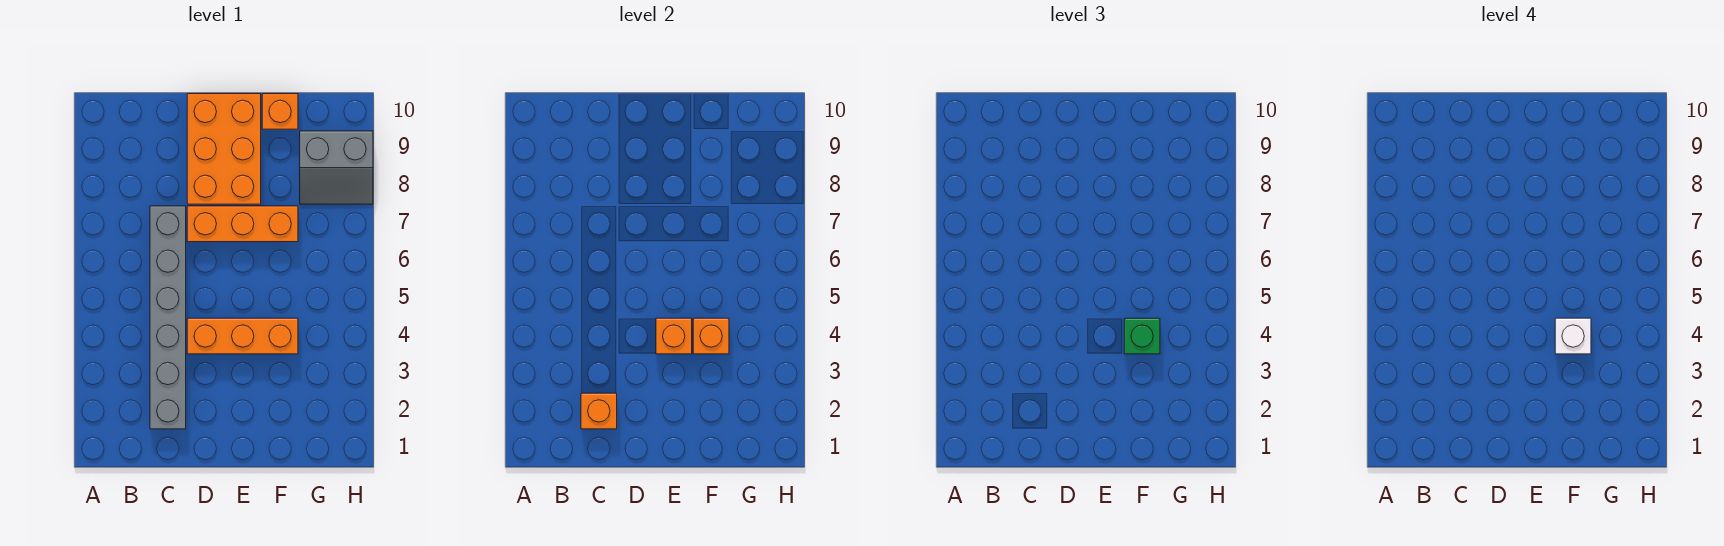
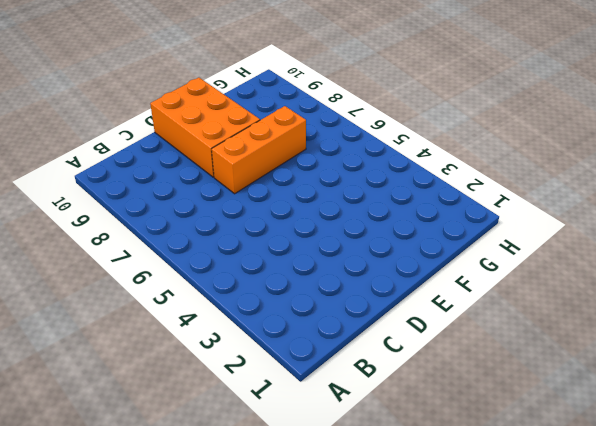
none -> grey brick C2:C7 level 1
none -> orange brick D4:F4 level 1

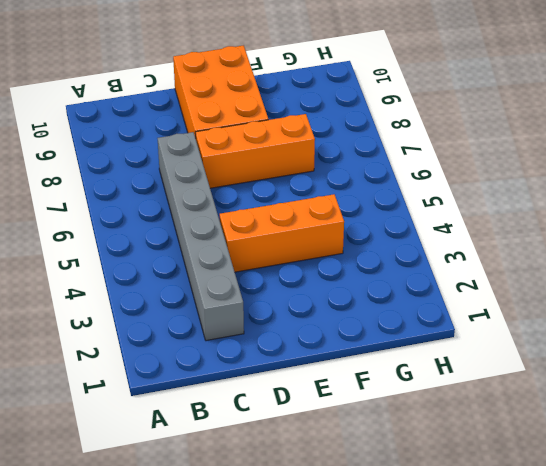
none -> orange brick F10 level 1
none -> grey slope G8:H9 level 1 top 9

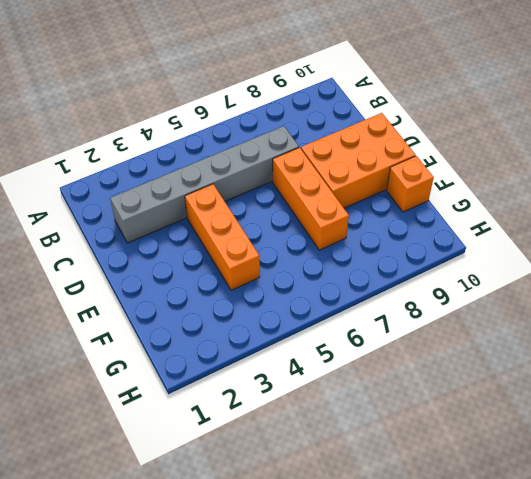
none -> grey slope G8:H9 level 1 top 9
none -> orange brick C2 level 2

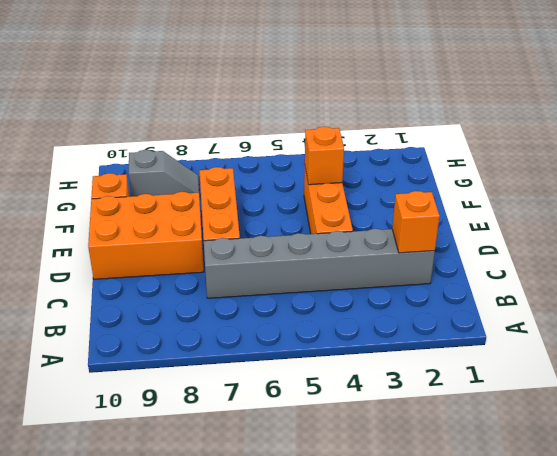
grey slope G8:G9 level 1 top 9 -> grey slope G8:H9 level 1 top 9
none -> orange brick E4 level 2
none -> green brick F4 level 3

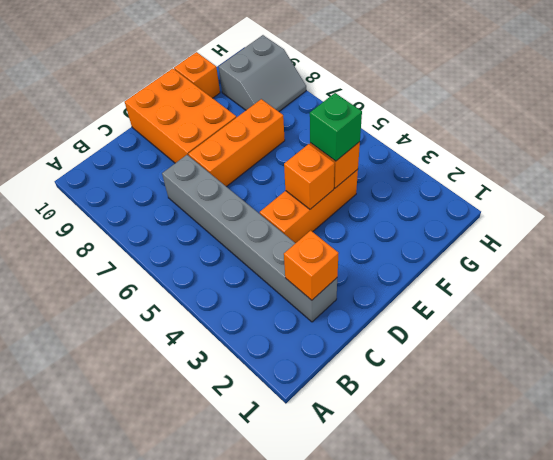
none -> white brick F4 level 4

